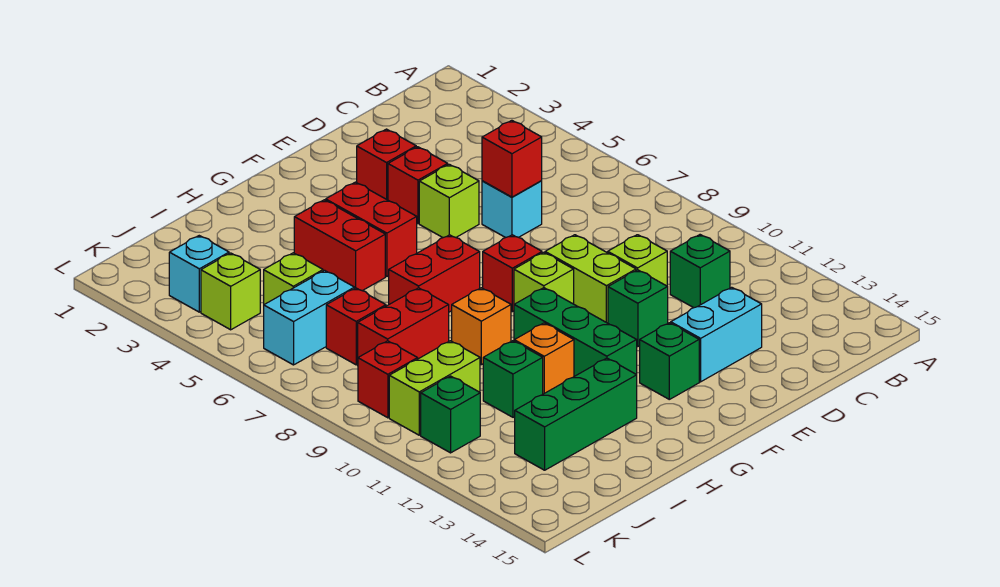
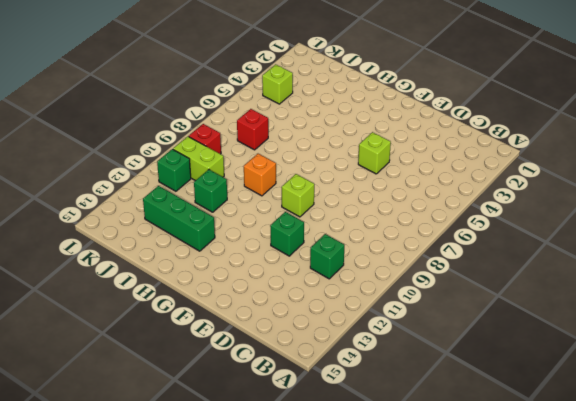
none -> cyan brick D6 level 1
none -> lime brick D10 level 1
none -> cyan brick D13:E13 level 1
none -> red brick E3 level 1

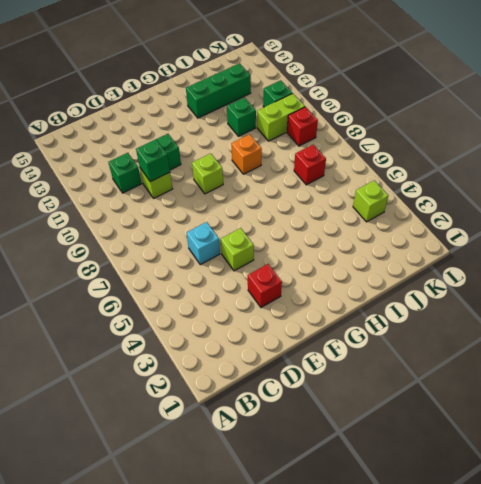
green brick D10 level 2 -> green brick F13 level 1
none -> cyan brick D13:E13 level 1
none -> red brick E4 level 1
none -> lime brick E9:E10 level 1
none -> red brick F8 level 1

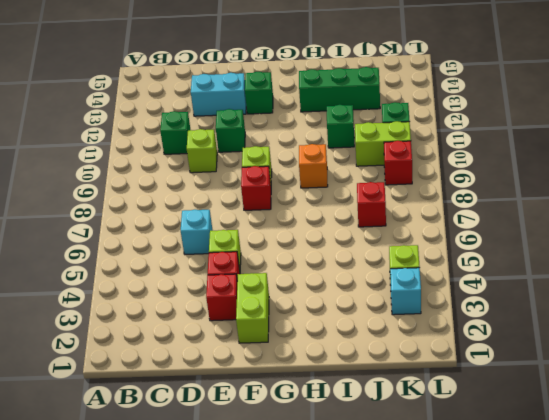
lime brick F2:F3 level 1 -> lime brick E9:E10 level 1
none -> red brick G4:G5 level 1
none -> red brick G7:H7 level 1
none -> green brick G10:G12 level 1
none -> red brick H4:H5 level 1

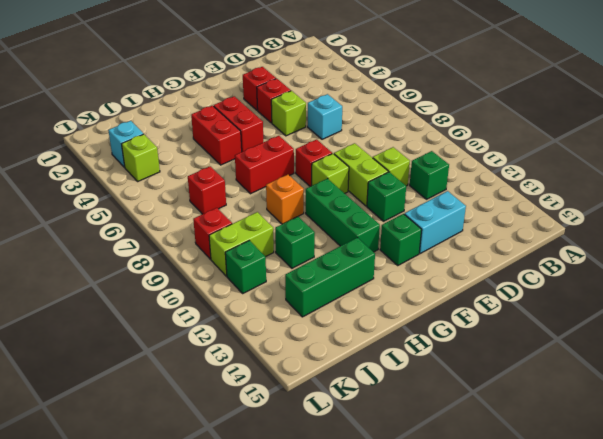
none -> orange brick H11 level 1
none -> red brick I8:J8 level 1
none -> lime brick J5 level 1
none -> cyan brick J6:K6 level 1

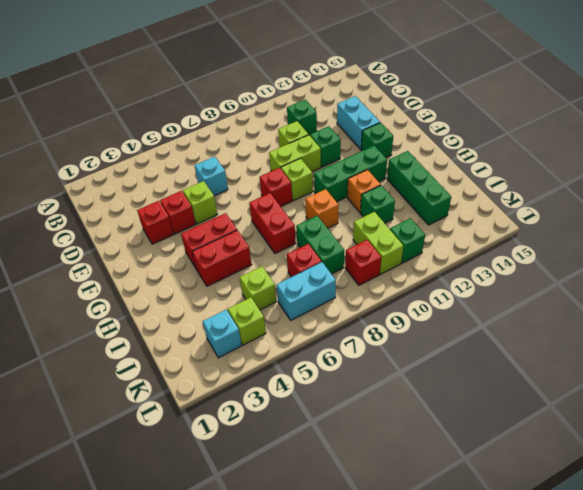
green brick I8:J8 level 1 -> red brick I8:J8 level 1
cyan brick K6:K7 level 1 -> cyan brick J6:K6 level 1
none -> red brick D6 level 2

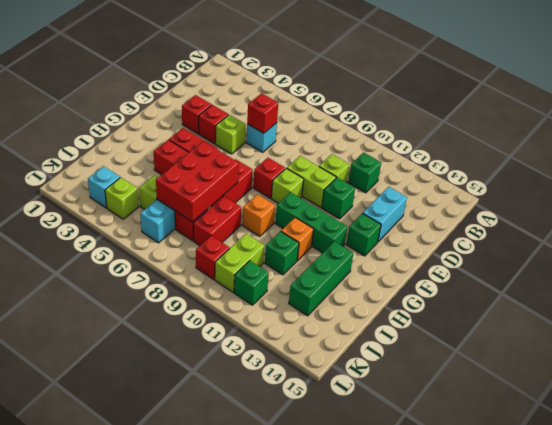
red brick H6:J7 level 2 -> none

